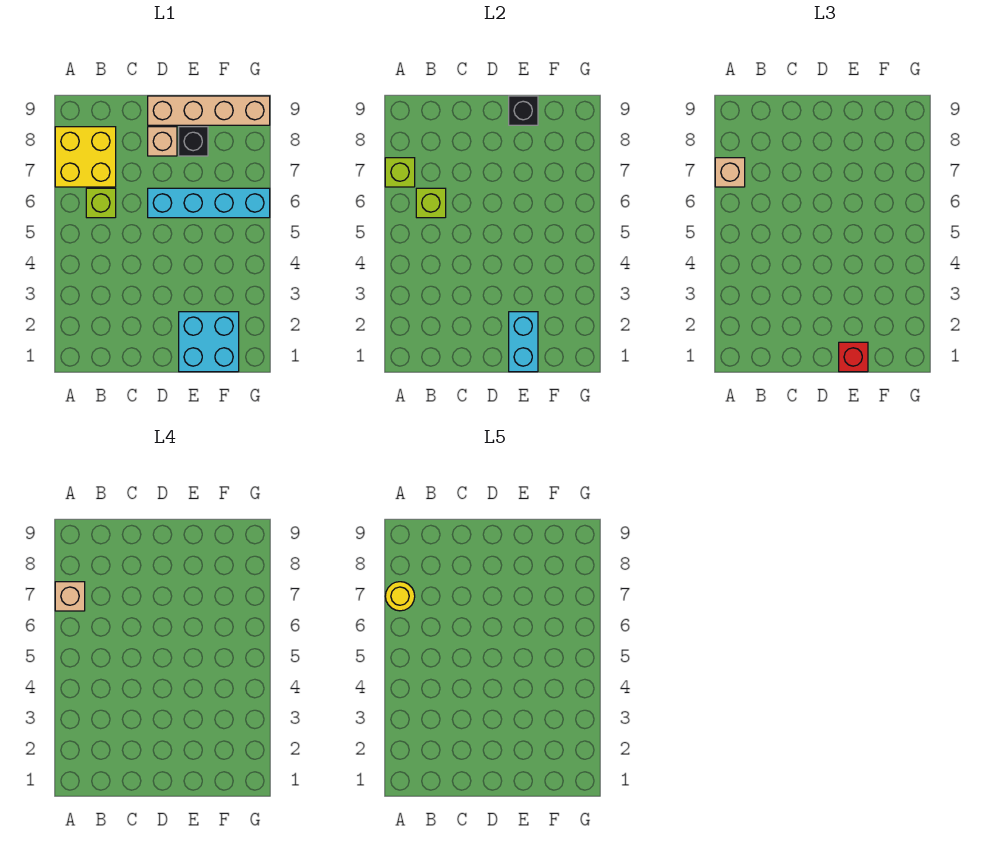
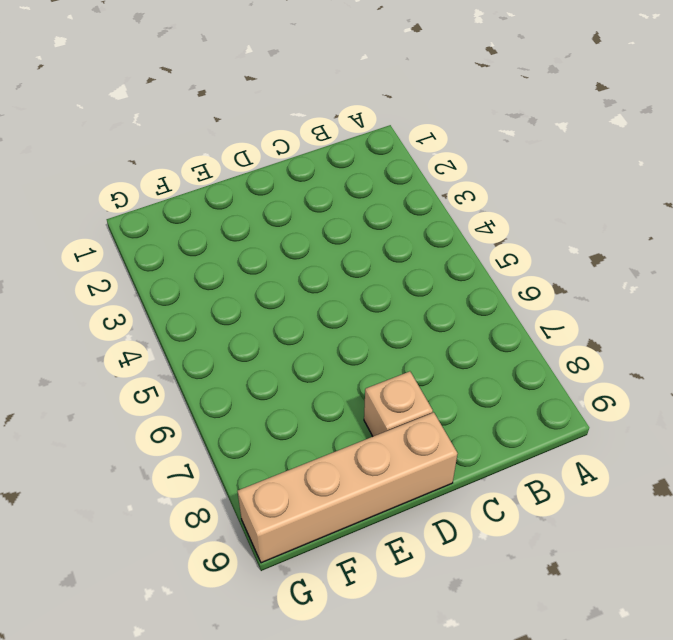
none -> yellow brick A7:B8 level 1
none -> lime brick B6 level 1
none -> cyan brick D6:G6 level 1

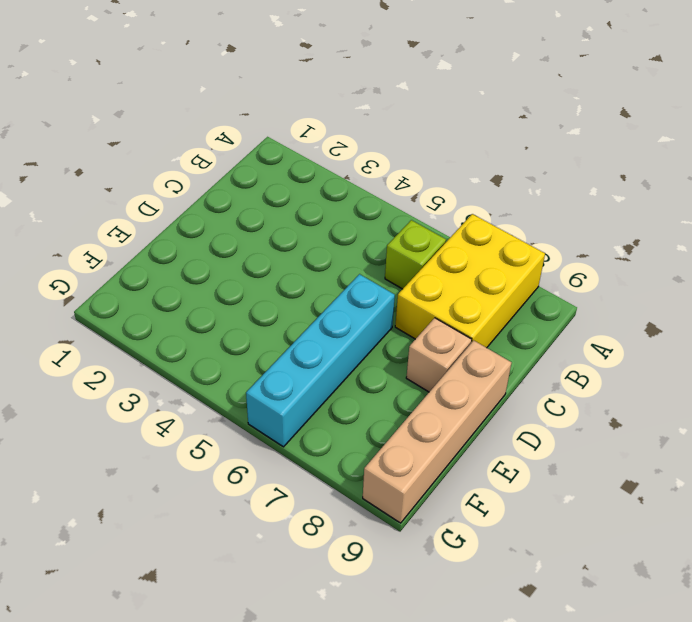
yellow brick A7:C8 level 1 -> yellow brick A7:B8 level 1
none -> cyan brick E1:F2 level 1
none -> black brick E8 level 1
none -> lime brick A7 level 2

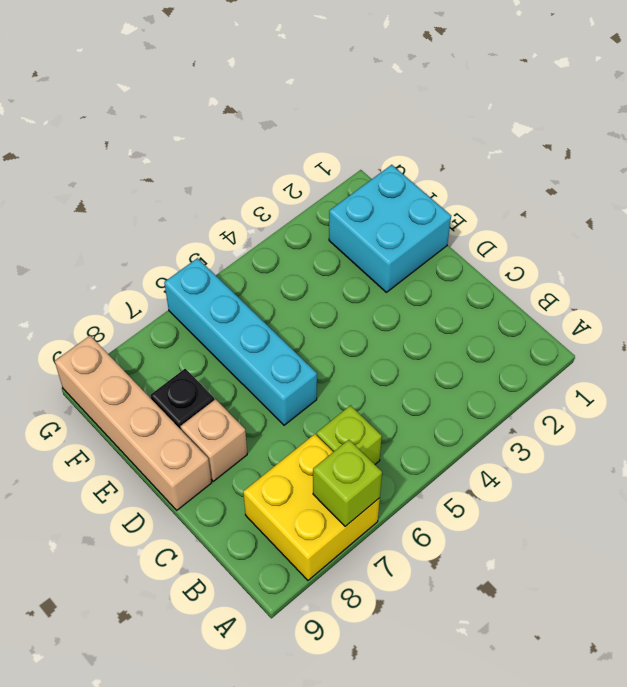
none -> lime brick B6 level 2
none -> cyan brick E1:E2 level 2
none -> black brick E9 level 2

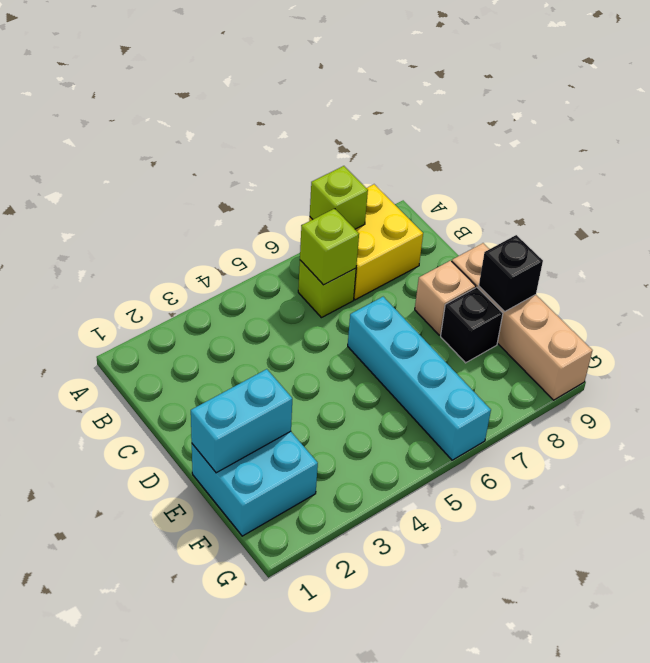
none -> tan brick A7 level 3
none -> red brick E1 level 3
none -> tan brick A7 level 4

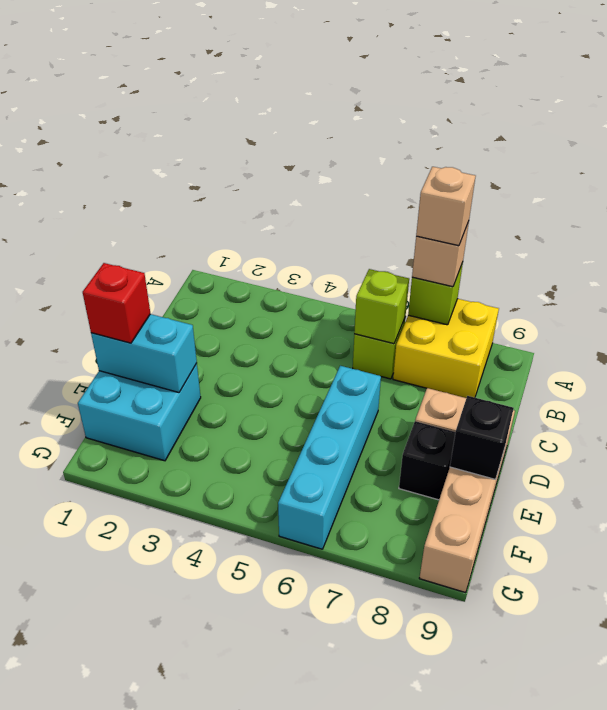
none -> yellow round brick A7 level 5

